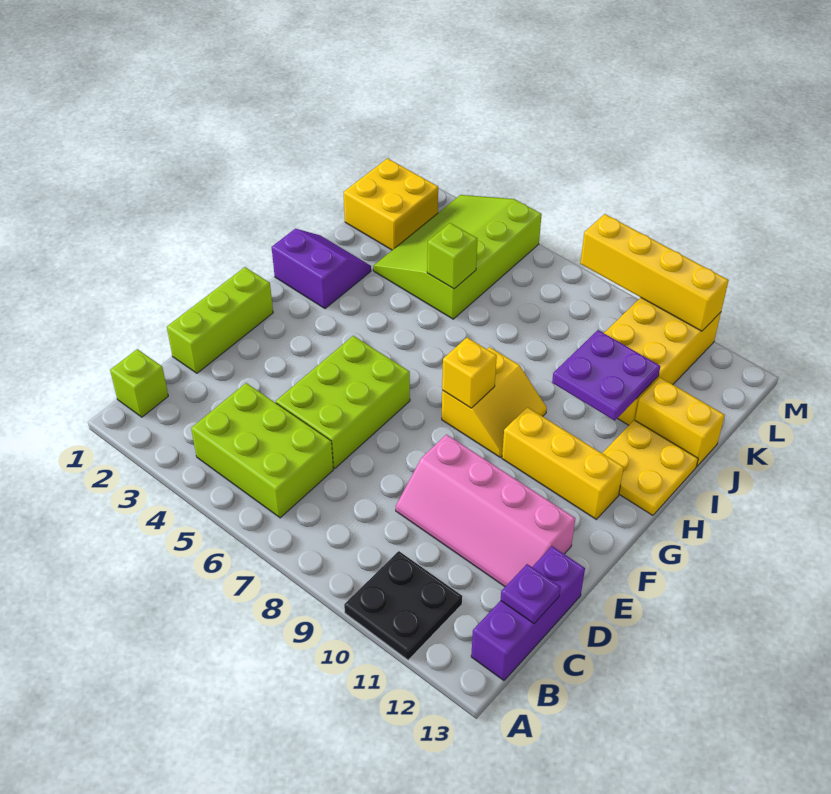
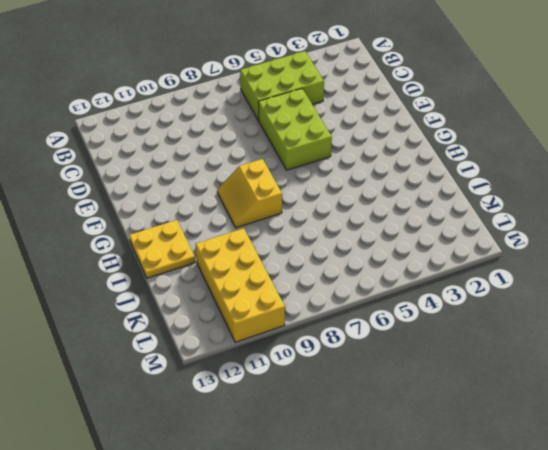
none -> black plate A10:B11 level 1
none -> lime brick B1 level 1
none -> purple brick B13:D13 level 1

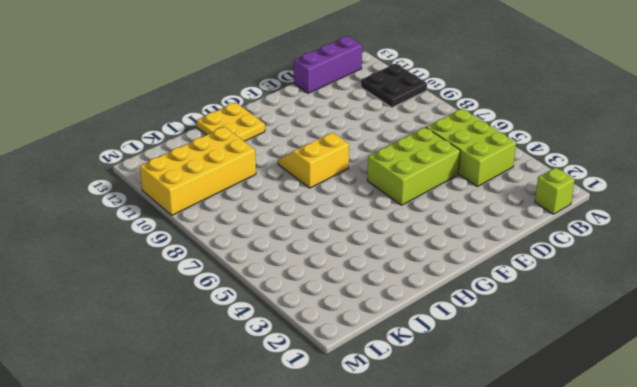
none -> lime brick D1:F1 level 1
none -> pink slope D9:E12 level 1 top E
none -> yellow brick G10:G12 level 1

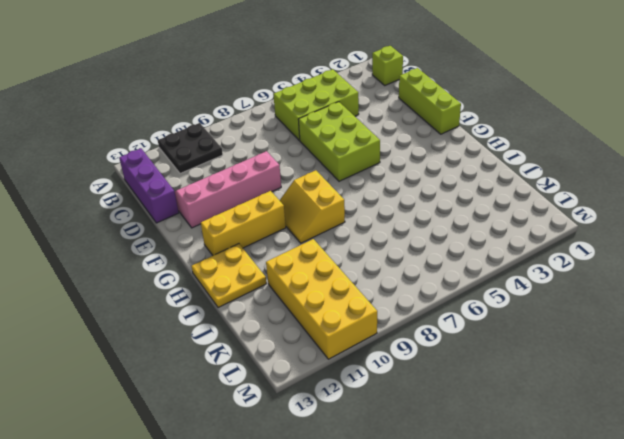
none -> purple slope H1:I2 level 1 top H
none -> lime slope J3:M5 level 1 top 5
none -> yellow brick J12:J13 level 1

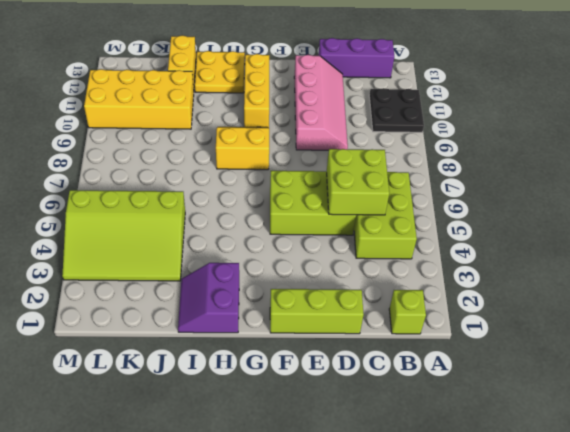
lime brick C5:D6 level 2 -> none
none -> yellow brick K1:L2 level 1
none -> purple plate C13 level 2
none -> yellow brick G8 level 2

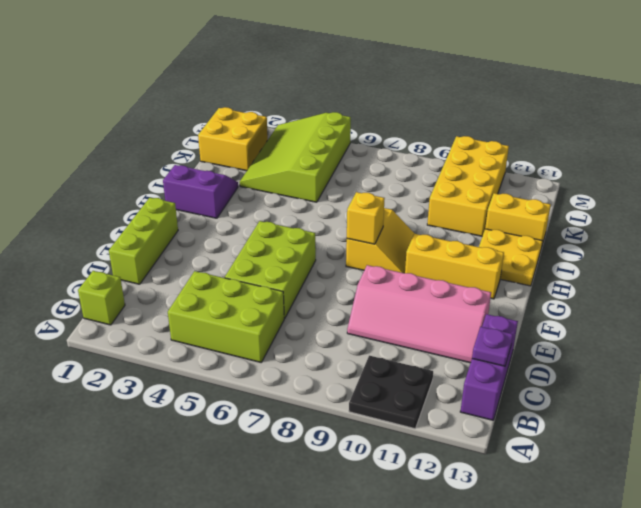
none -> purple plate I10:J11 level 2
none -> lime brick J5 level 2
none -> yellow brick M8:M11 level 2

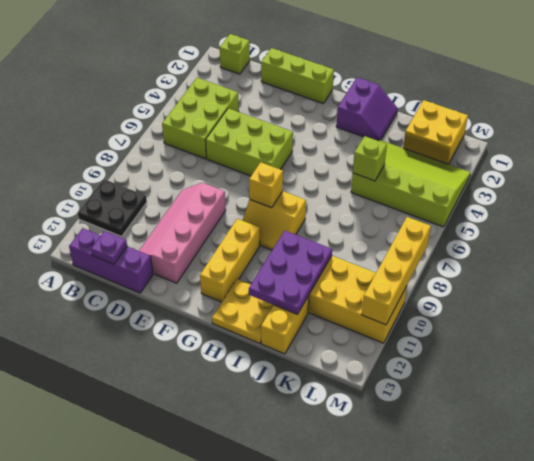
purple plate I10:J12 level 2 -> purple plate I10:J11 level 2

